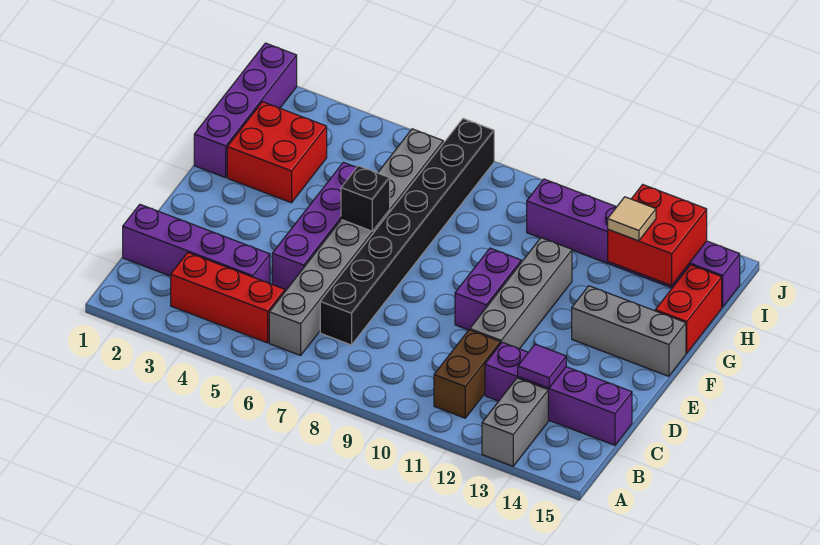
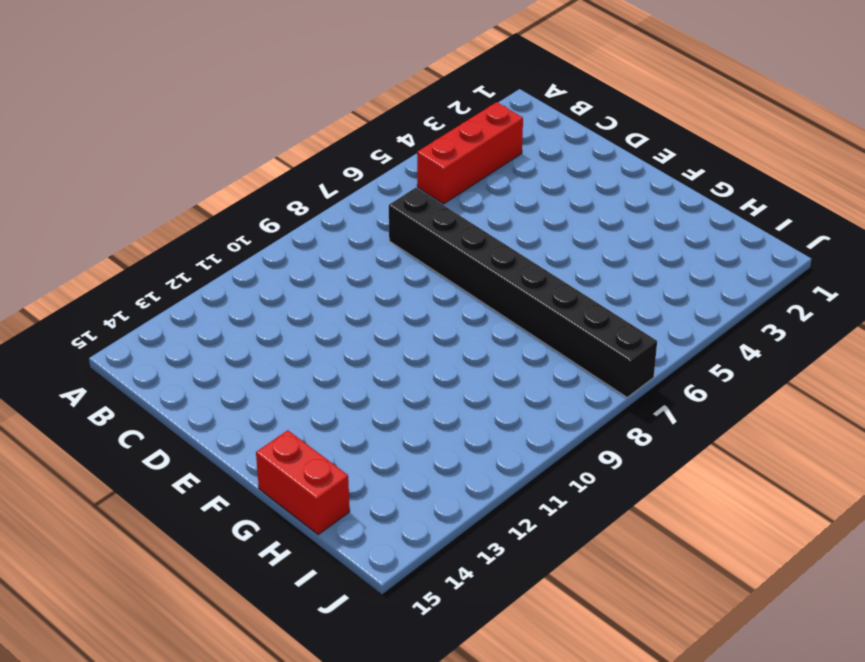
none -> grey brick A13:B13 level 1
none -> grey brick B6:I6 level 1
none -> brown brick B11:C11 level 1

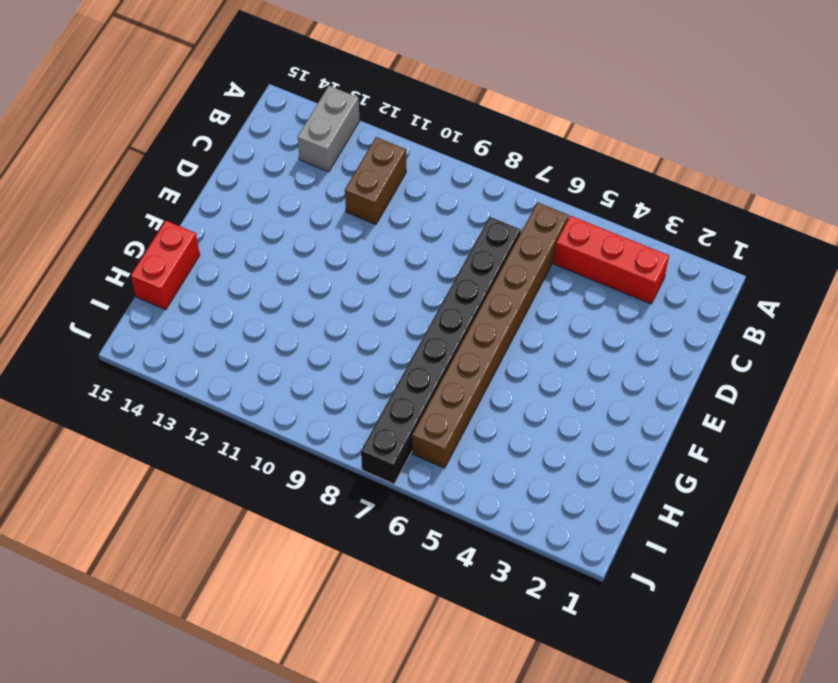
brown brick B6:I6 level 1 -> grey brick B6:I6 level 1
none -> purple brick C1:C4 level 1
none -> purple brick C12:C15 level 1
none -> purple brick D5:G5 level 1

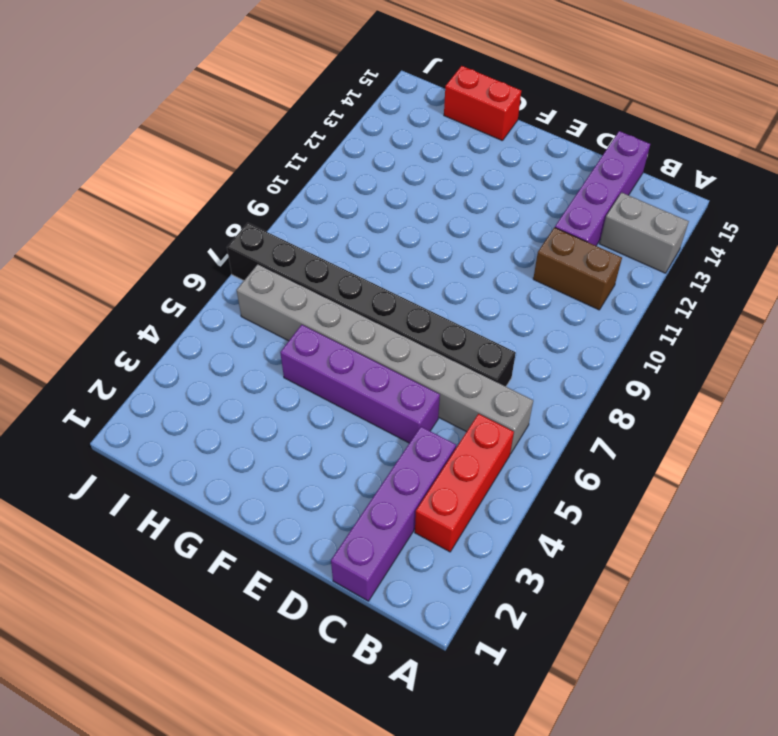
none -> grey brick D11:G11 level 1
none -> purple brick E10:F10 level 1
none -> grey brick F13:F15 level 1

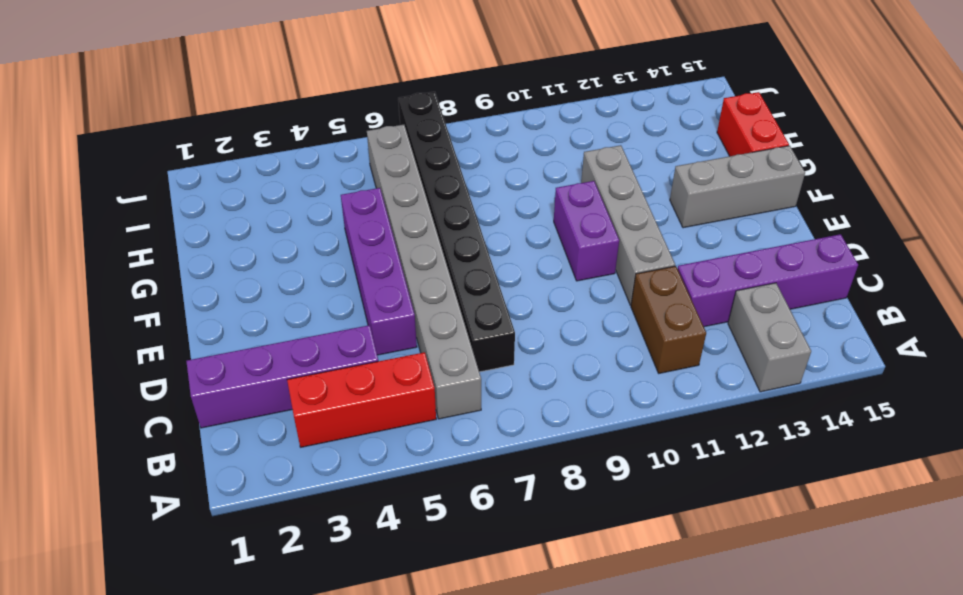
none -> purple brick G1:J1 level 1
none -> red brick G2:H3 level 1
none -> purple brick I10:I15 level 1

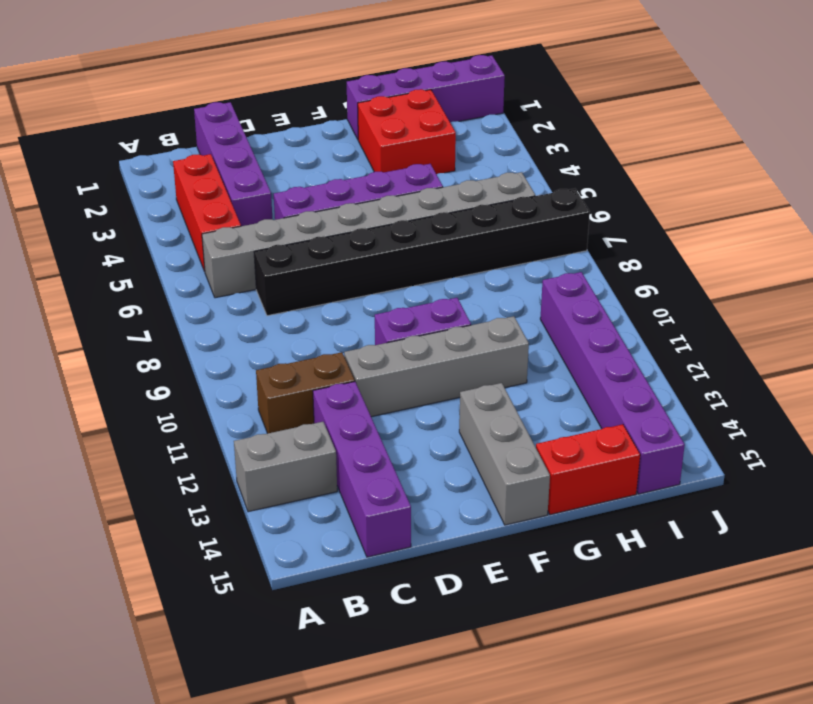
none -> purple tile C13 level 2
none -> black brick F6 level 2
none -> red brick H13:I14 level 2

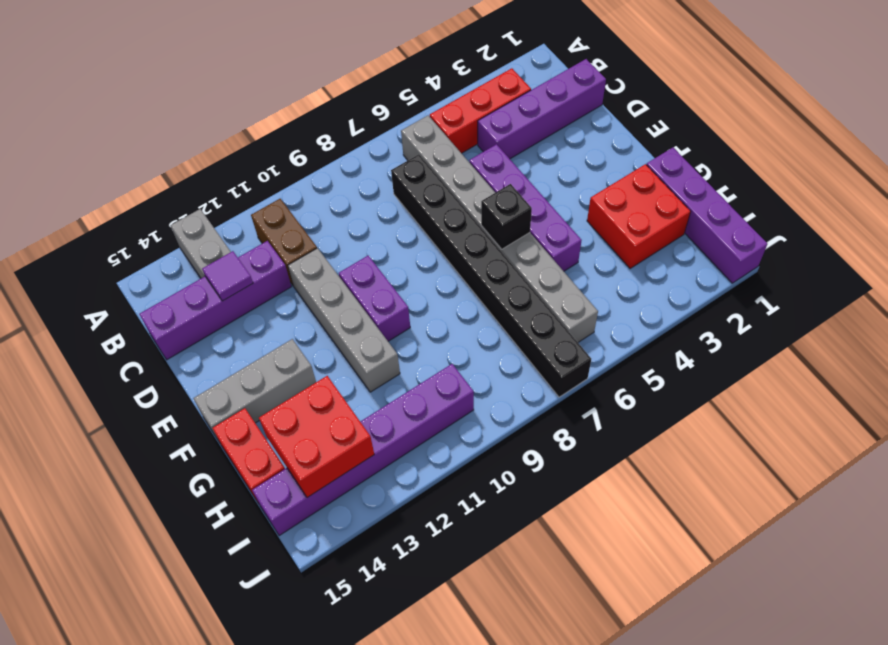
none -> tan tile H13 level 3

